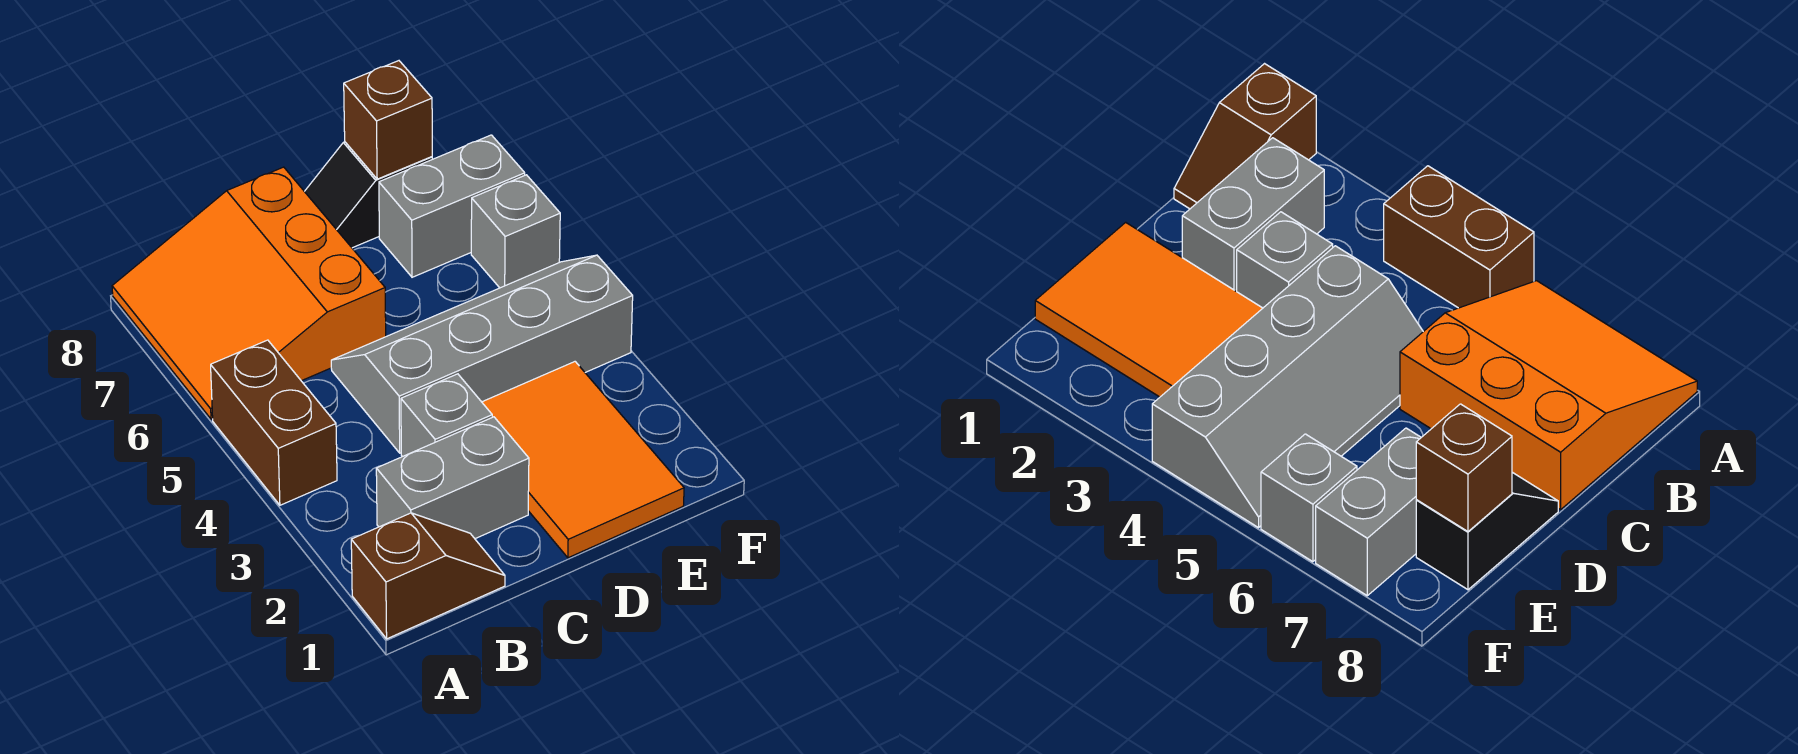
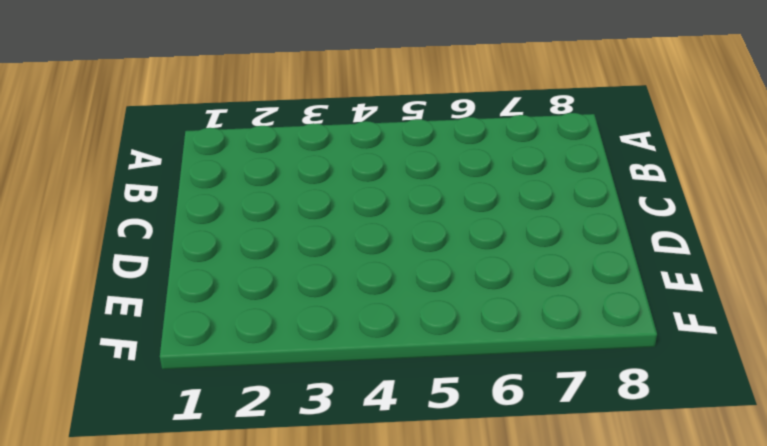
none -> brown slope A1:B1 level 1 top A
none -> brown brick A4:A5 level 1

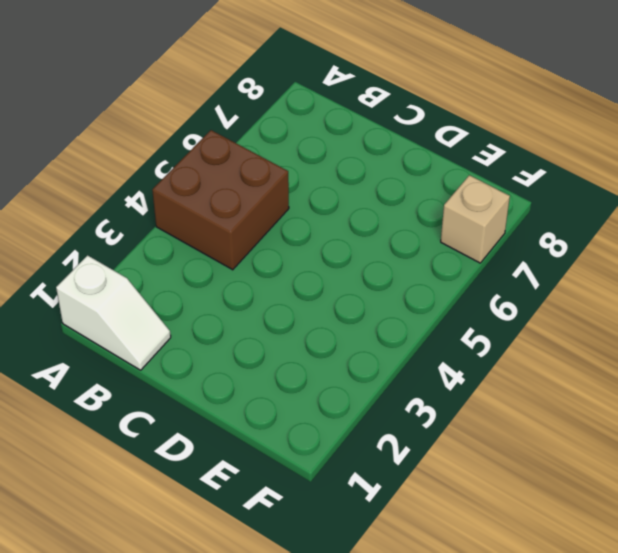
white slope A1:B1 level 1 top A -> brown slope A1:B1 level 1 top A
brown brick A4:B5 level 1 -> brown brick A4:A5 level 1
tan brick F7 level 1 -> grey brick E7:F7 level 1
none -> orange slope A6:C8 level 1 top C
none -> grey brick B2:C2 level 1

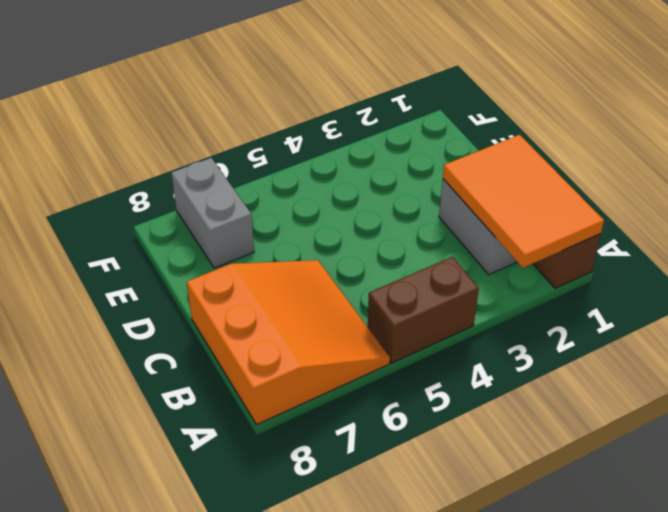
orange tile A1:C2 level 2 -> orange tile D1:E3 level 1
orange slope A6:C8 level 1 top 8 -> orange slope A6:C8 level 1 top C
none -> grey brick C3 level 1
none -> grey slope C4:F5 level 1 top 4

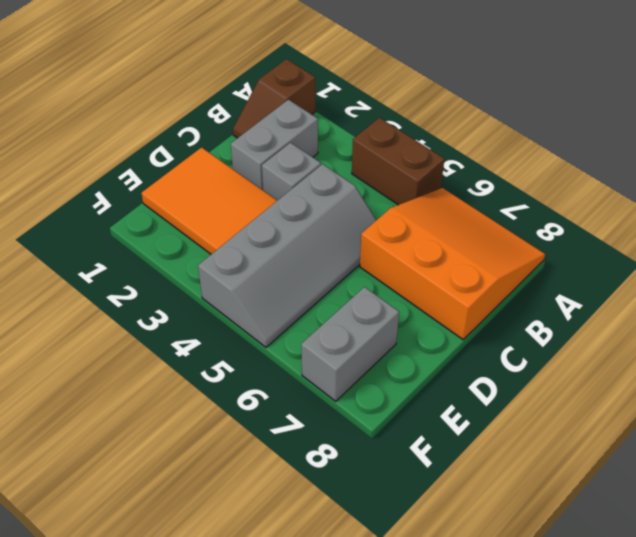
none -> black slope D8:E8 level 1 top E
none -> grey brick F6 level 1

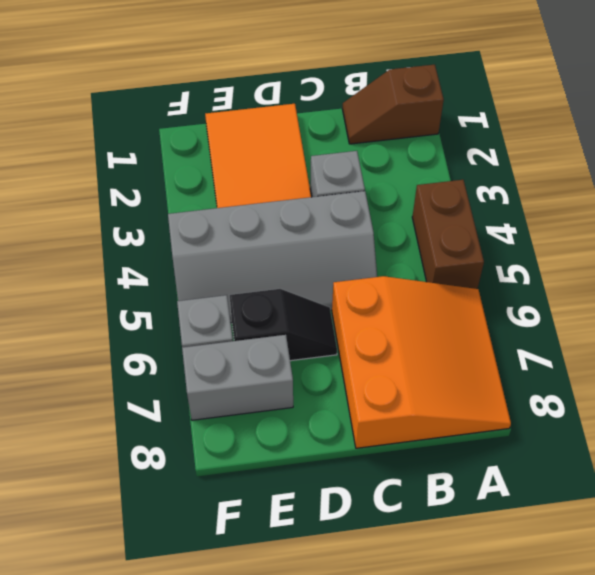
black slope D6:E6 level 1 top E -> black slope D8:E8 level 1 top E
none -> grey brick B2:C2 level 1
none -> brown brick E8 level 2

